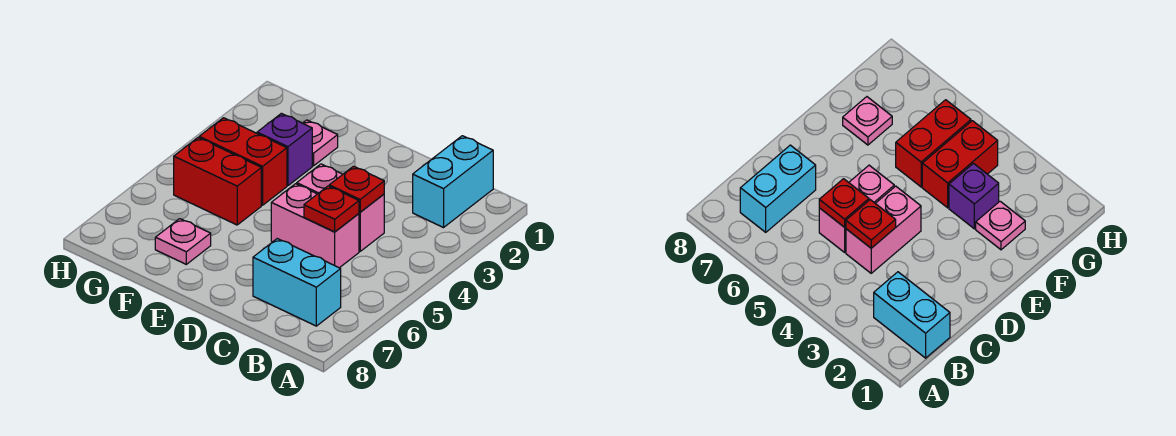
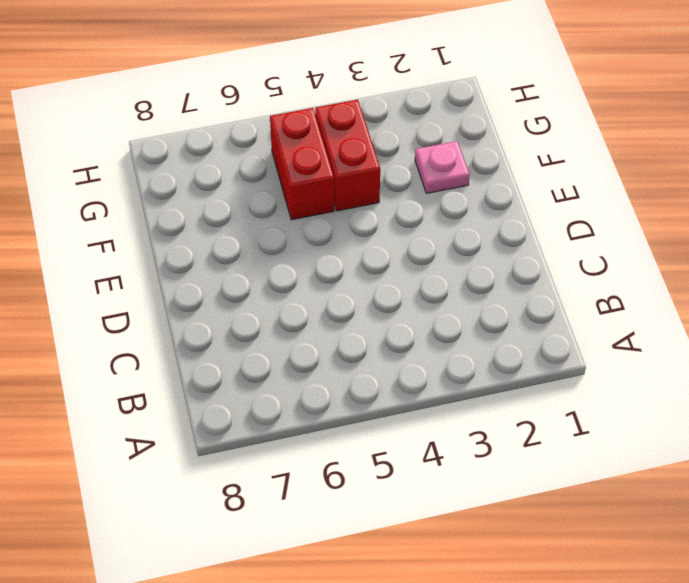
none -> cyan brick B1:B2 level 1
none -> cyan brick B7:C7 level 1

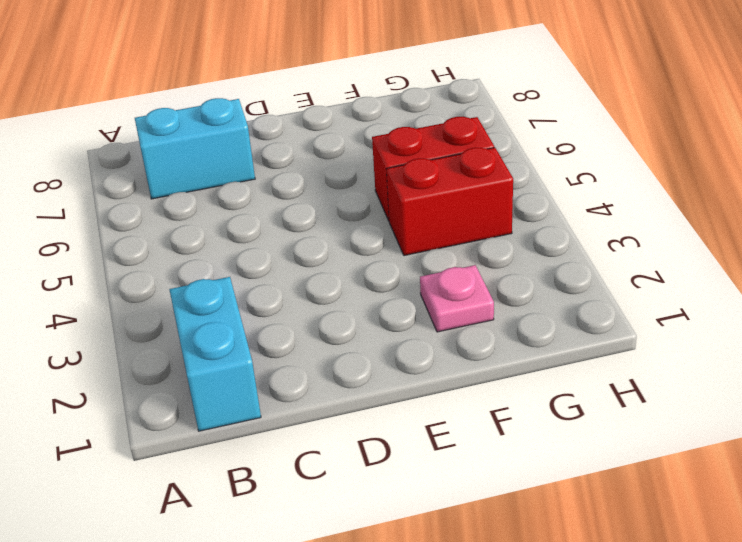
none -> pink brick C4:D4 level 1
none -> pink brick C5:D5 level 1

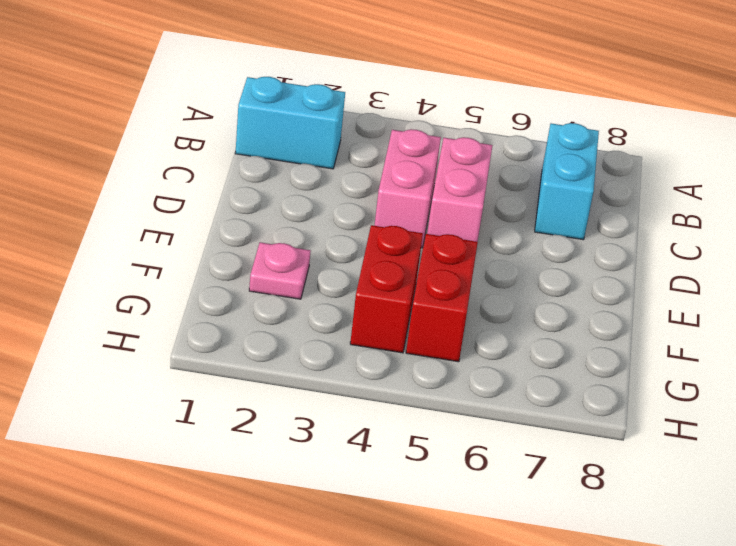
none -> purple brick F3 level 1
none -> pink plate F7 level 1

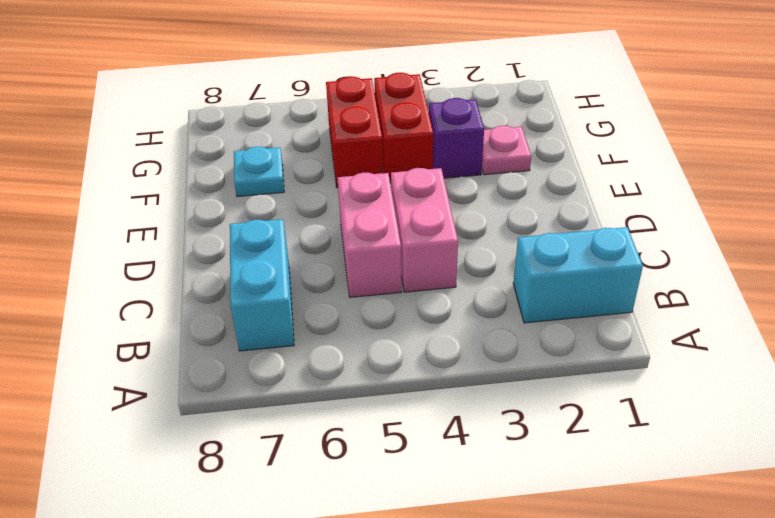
cyan plate F7 level 1 -> pink plate F7 level 1
none -> red plate C4 level 2
none -> red plate C5 level 2

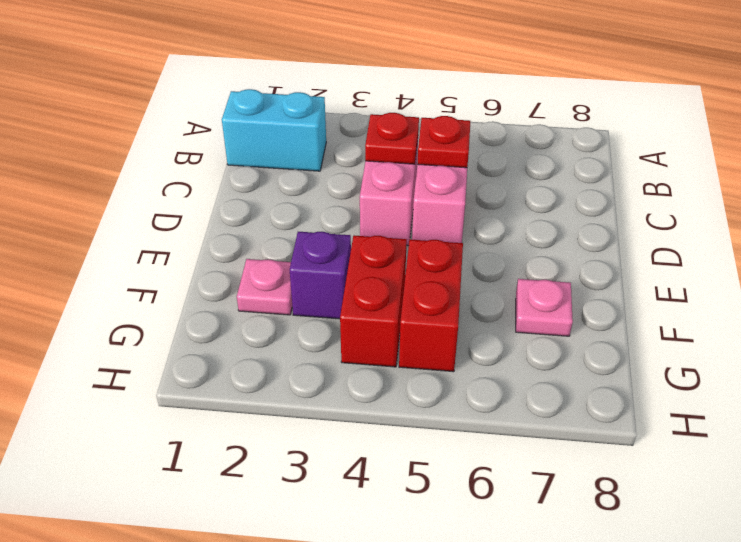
none -> cyan brick B7:C7 level 1

